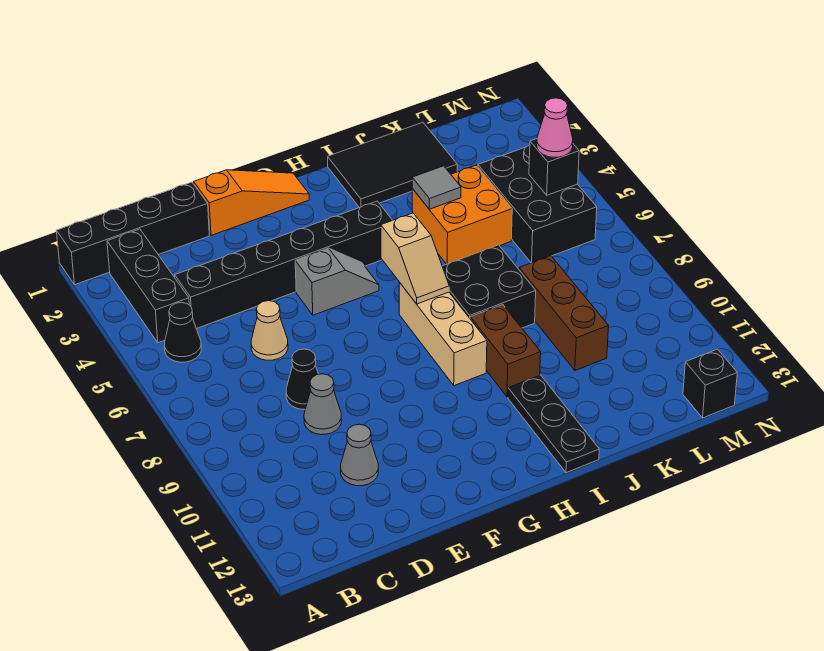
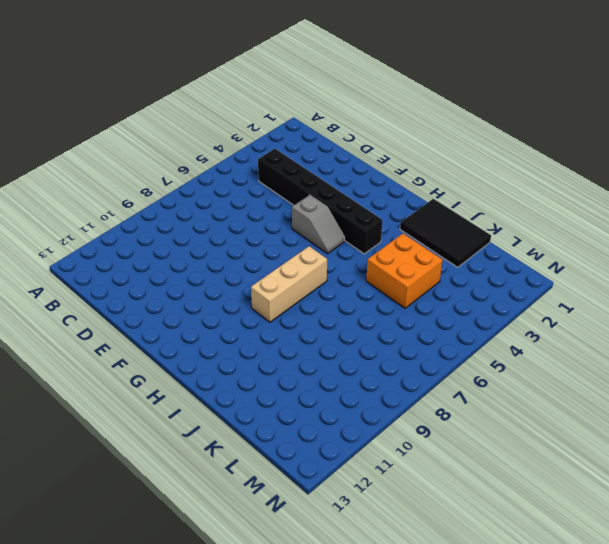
none -> black brick A1:D1 level 1
none -> black brick B2:B4 level 1
none -> black cone B5 level 1

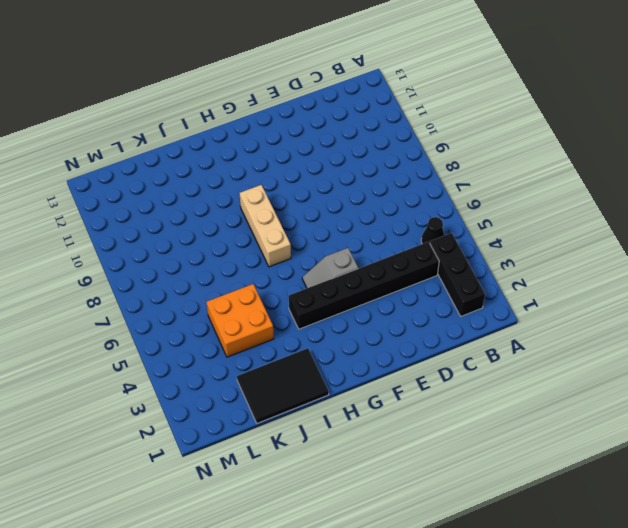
none -> black brick A1:D1 level 1
none -> tan cone D6 level 1
none -> black cone D8 level 1

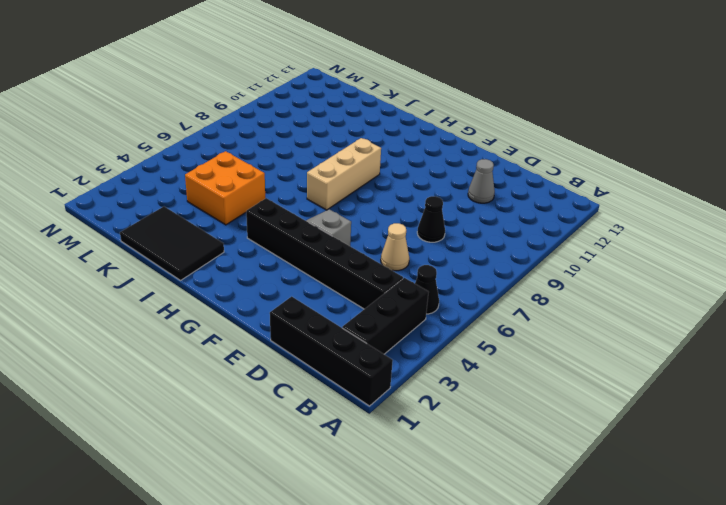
none -> grey cone D9 level 1
none -> orange slope E1:G1 level 1 top E
none -> black brick I7:J8 level 1

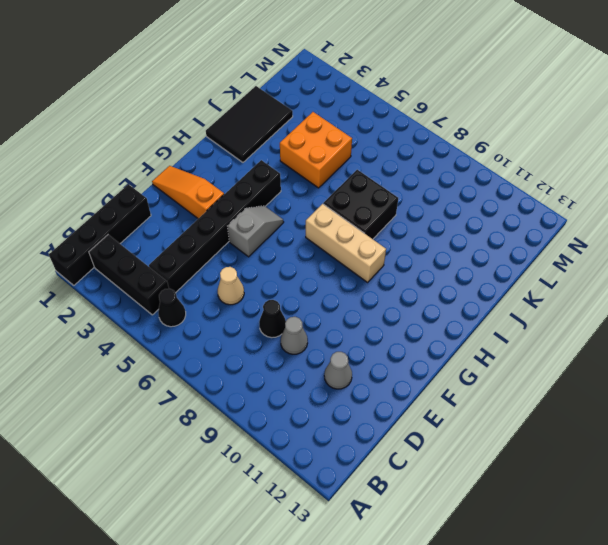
orange slope F1:F3 level 1 top 3 -> orange slope E1:G1 level 1 top E
none -> brown brick I9:I10 level 1
none -> black plate I11:I13 level 1
none -> brown brick K8:K10 level 1

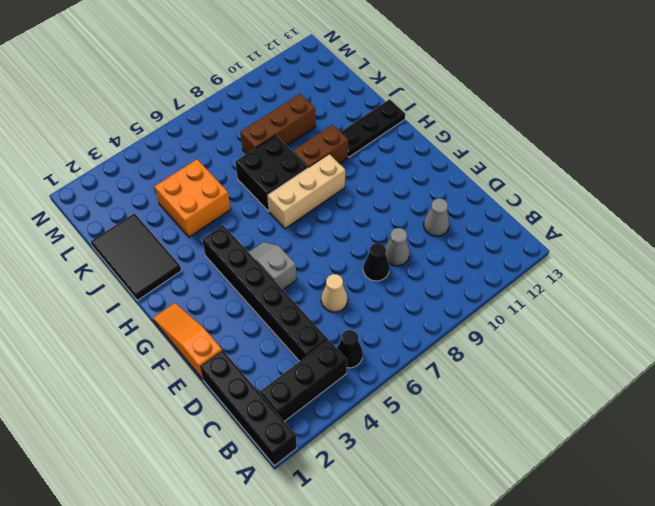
none -> black brick L4:M6 level 1
none -> black brick M13 level 1
none -> tan slope H6:H7 level 2 top 6

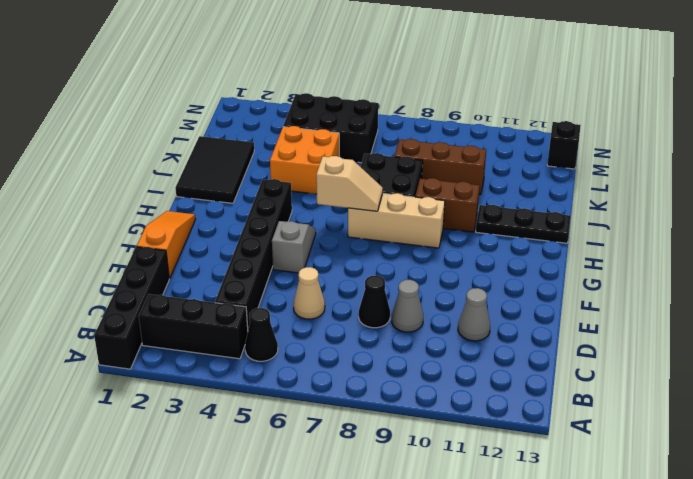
none -> grey tile J4 level 2
none -> black brick M5 level 2
none -> pink cone M5 level 3

